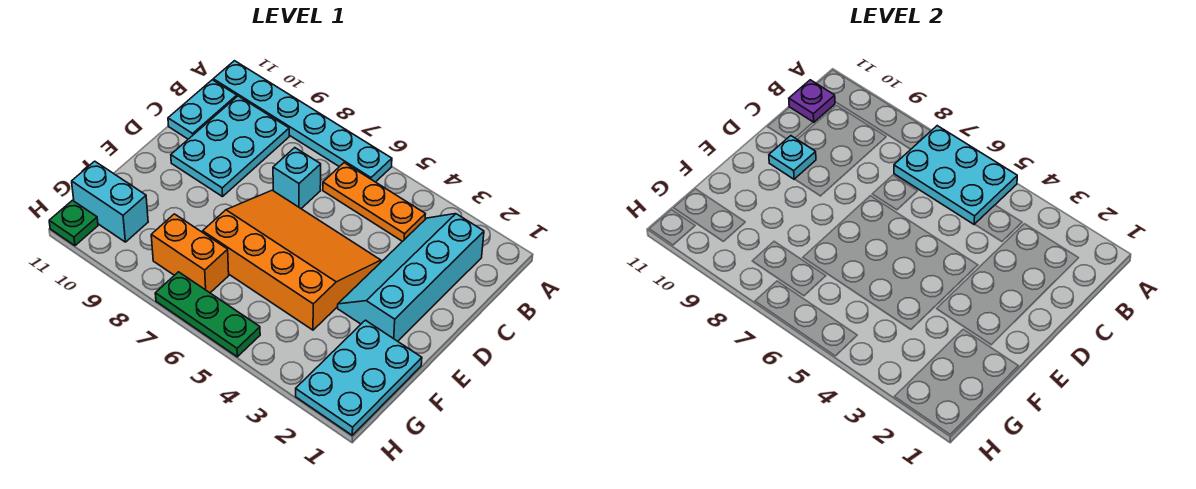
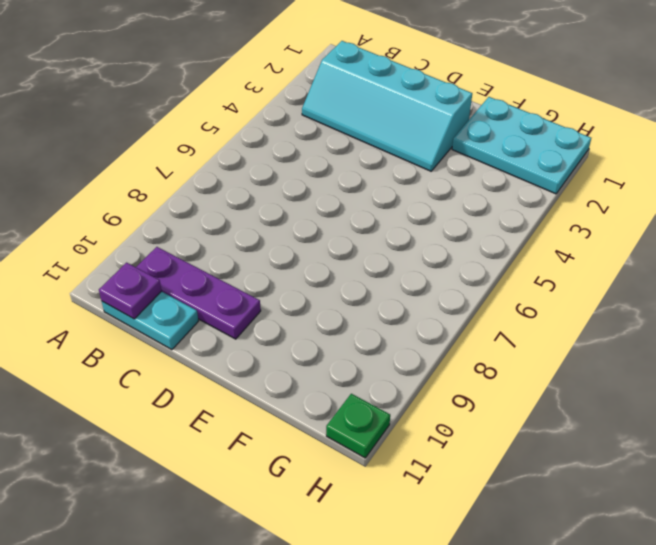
purple plate B10:D10 level 1 -> cyan plate B9:D10 level 1
none -> cyan plate A6:A11 level 1
none -> orange plate B4:B6 level 1
none -> cyan brick C7 level 1

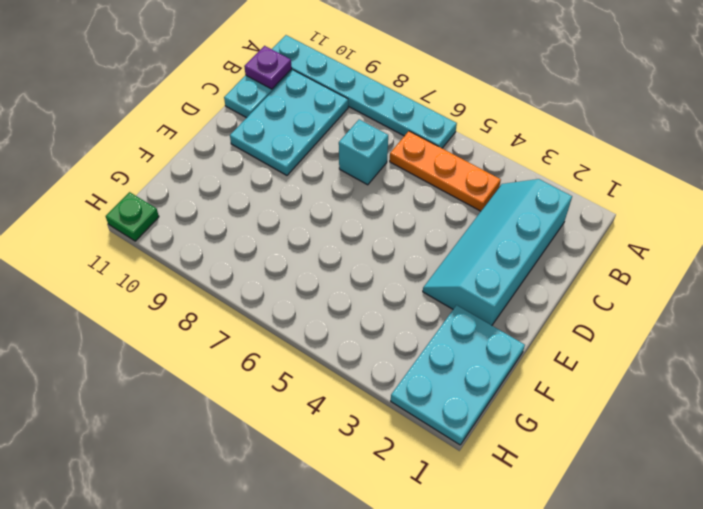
none -> orange slope D4:F7 level 1 top F
none -> orange brick G7:G8 level 1
none -> cyan brick G10:G11 level 1

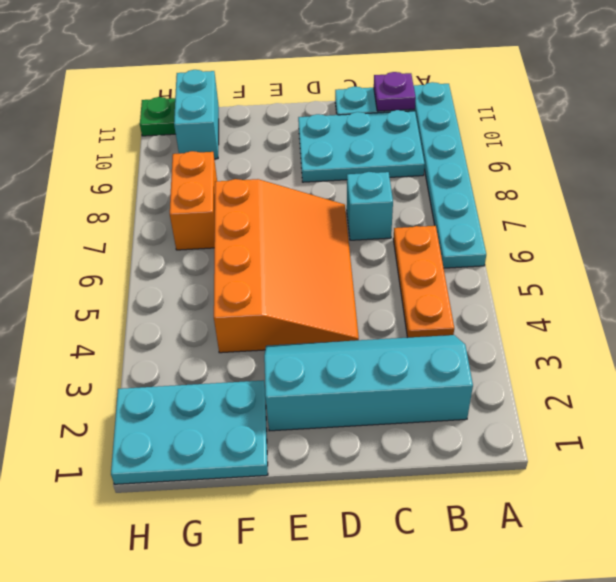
none -> green plate H5:H7 level 1
none -> cyan plate A5:B7 level 2
none -> cyan plate D10 level 2

